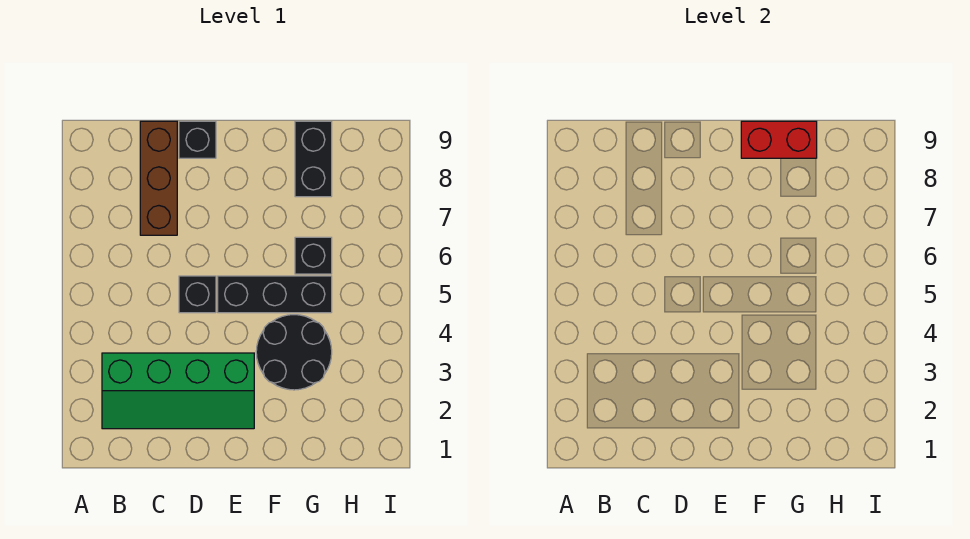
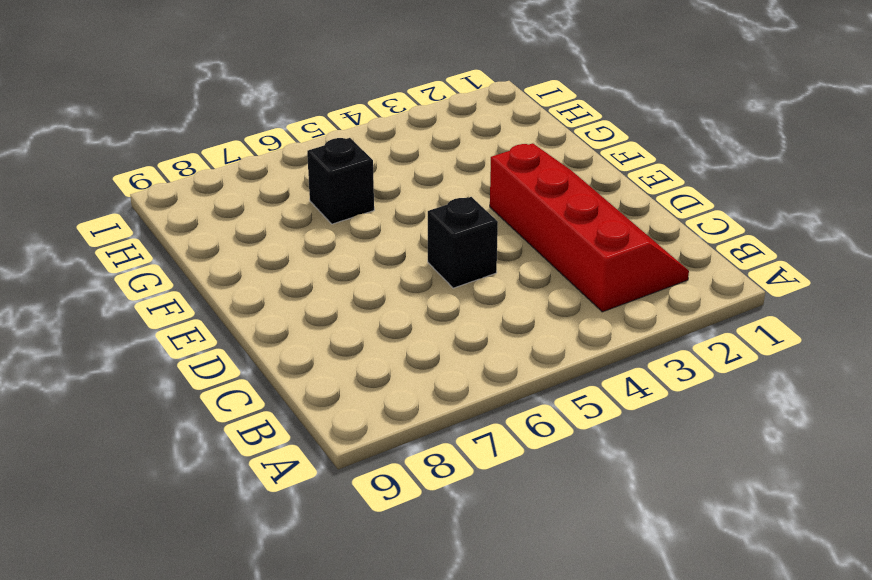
red slope B2:E3 level 1 top 3 -> green slope B2:E3 level 1 top 3
none -> brown brick C7:C9 level 1
none -> black brick D9 level 1

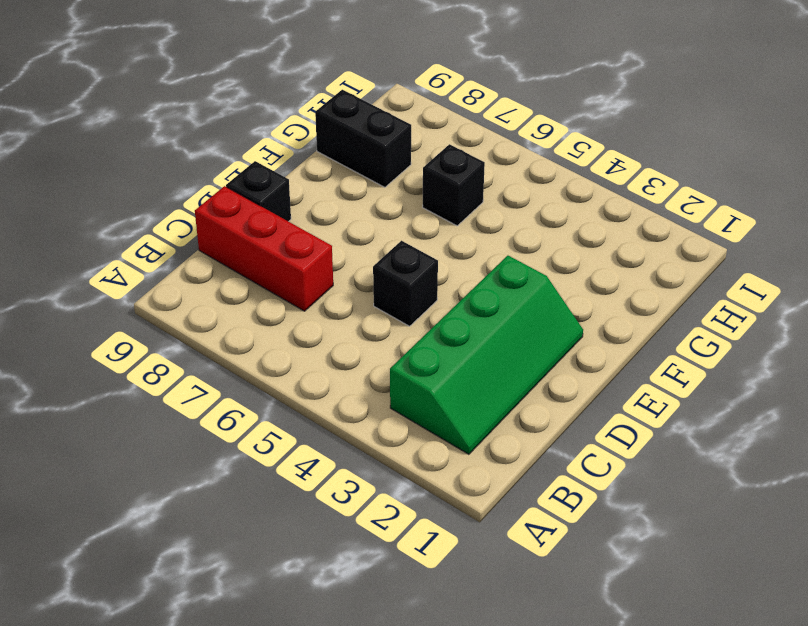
red brick C7:C9 level 1 -> brown brick C7:C9 level 1
none -> black brick E5:G5 level 1
none -> black round brick F3:G4 level 1

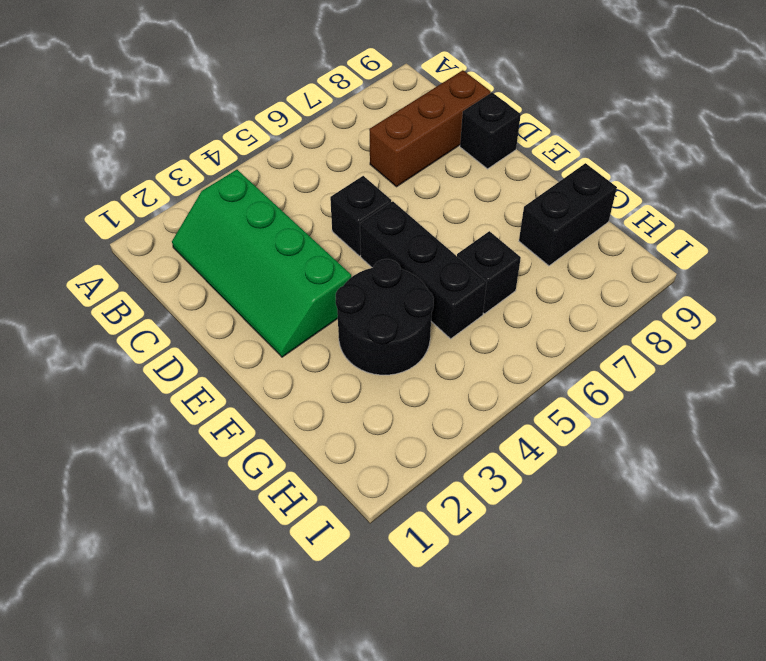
none -> red brick F9:G9 level 2

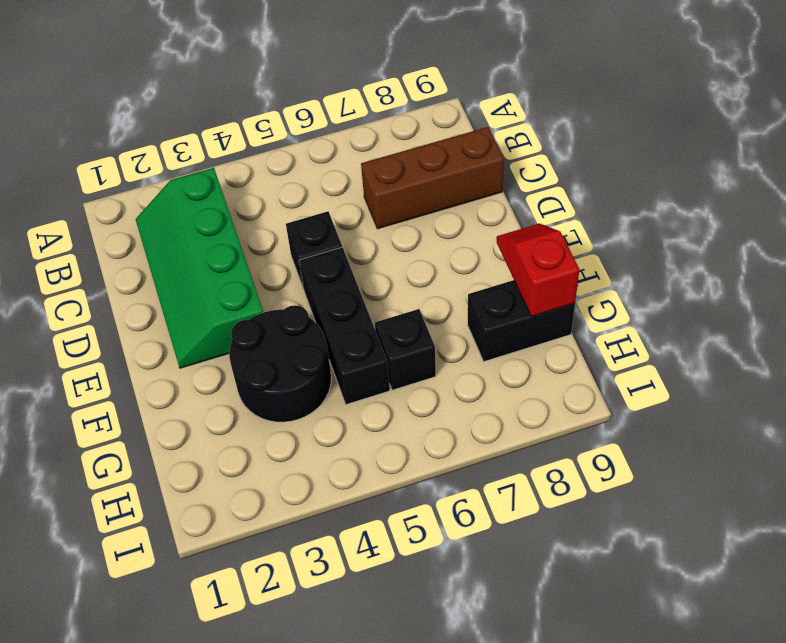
red slope F9:G9 level 2 top G -> red brick F9:G9 level 2
none -> black brick D9 level 1

